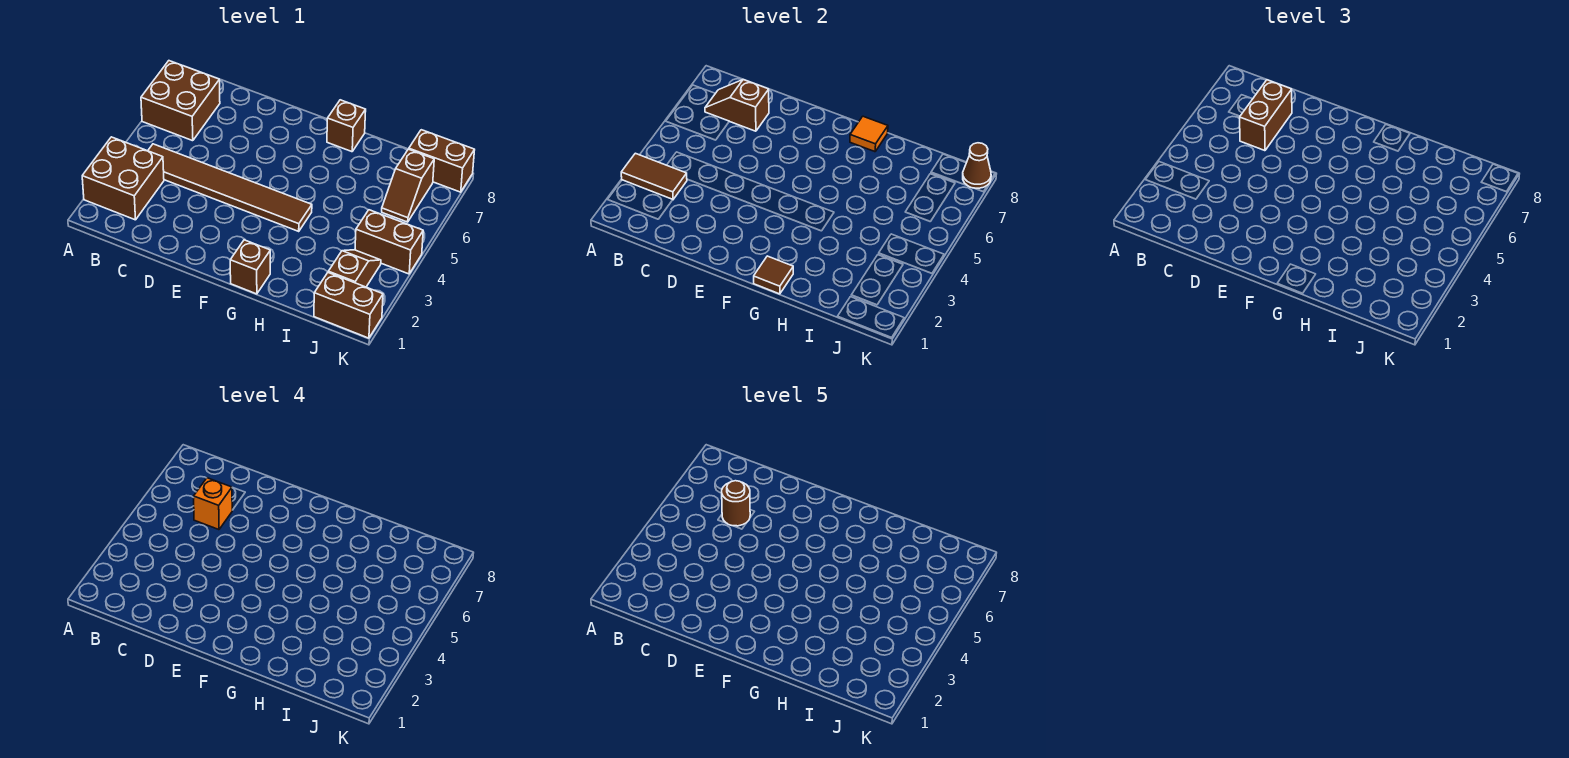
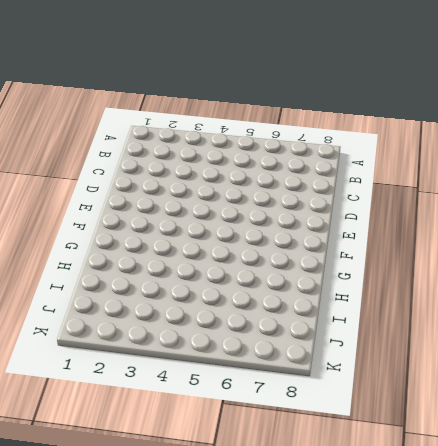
none -> brown brick A2:B3 level 1
none -> brown brick A6:B7 level 1
none -> brown tile B4:G4 level 1

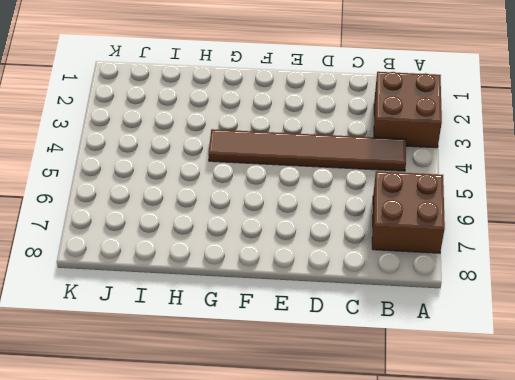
none -> brown brick G1 level 1
none -> brown brick G8 level 1
none -> brown brick J1:K1 level 1

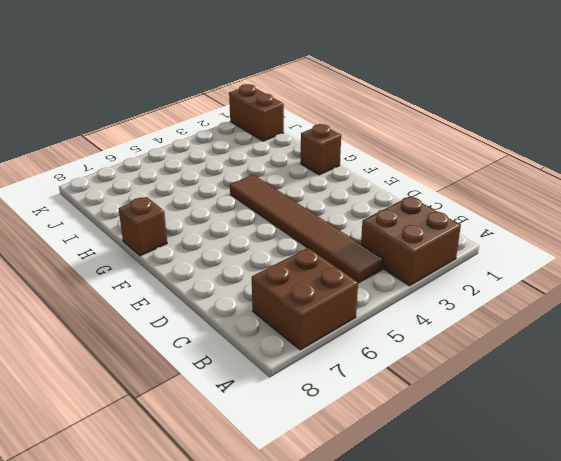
none -> brown slope J2:J3 level 1 top 2
none -> brown brick J4:K4 level 1
none -> brown slope J6:J7 level 1 top 7

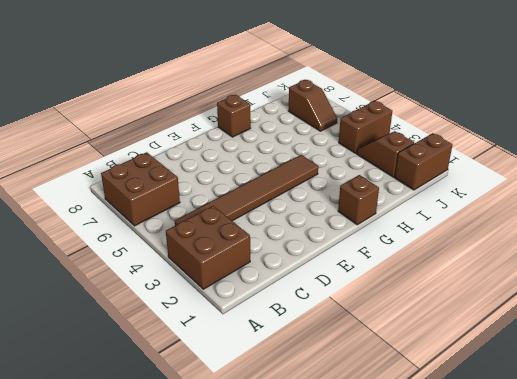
none -> brown brick J8:K8 level 1
none -> brown tile A3:B3 level 2
none -> brown slope B7:C7 level 2 top C

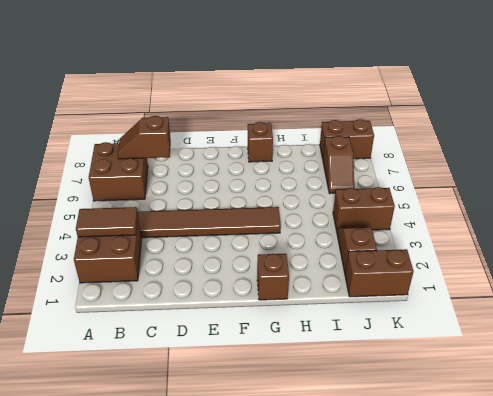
none -> brown tile G1 level 2
none -> orange tile G8 level 2
none -> brown cone K8 level 2

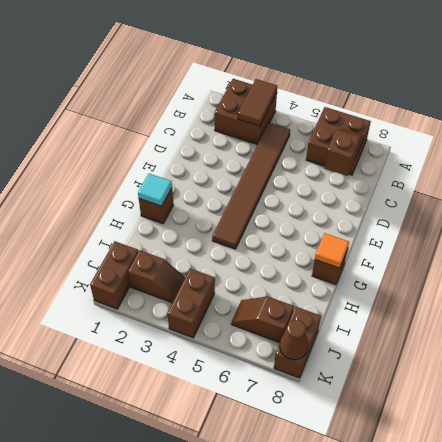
cyan tile G1 level 2 -> brown tile G1 level 2
none -> brown brick C6:C7 level 3
none -> orange brick C6 level 4
none -> brown round brick C6 level 5

